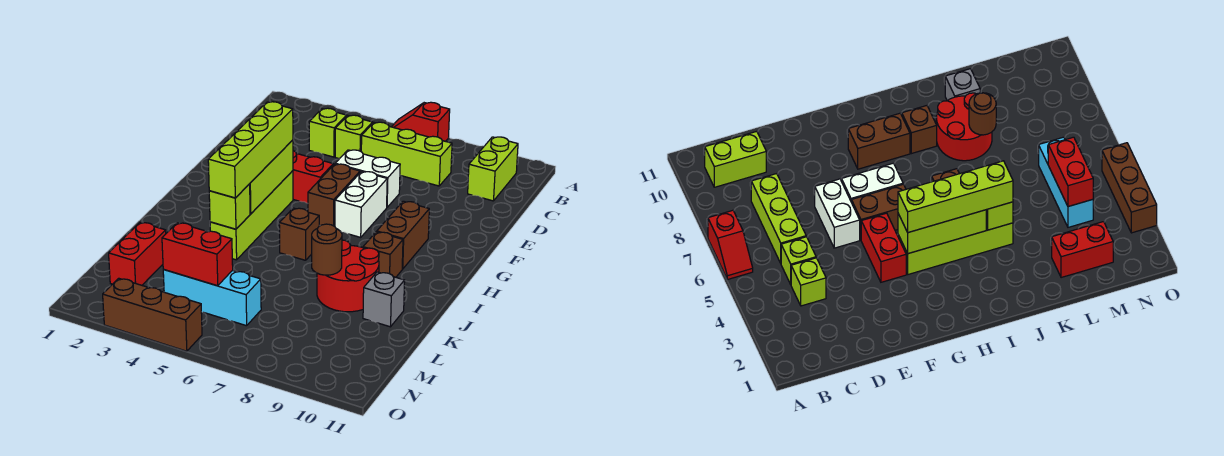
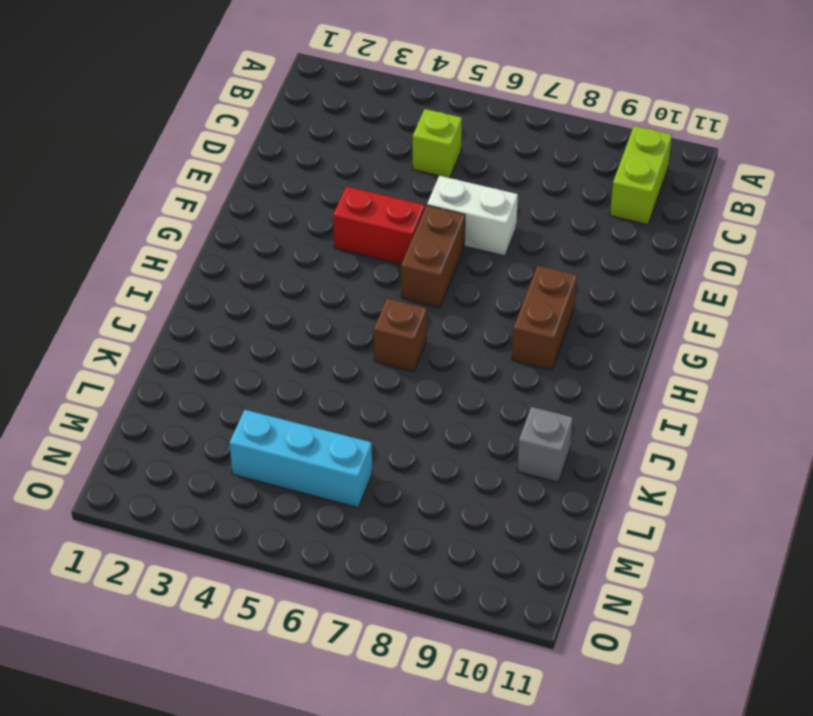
none -> red slope A6:A7 level 1 top 7
none -> lime brick C4 level 1
none -> lime brick C6:C8 level 1

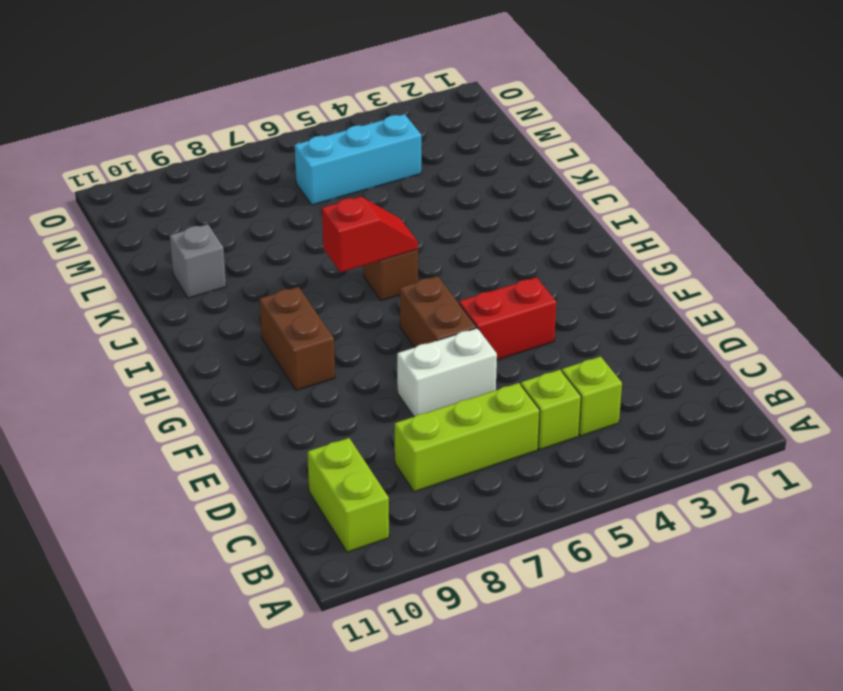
red slope I6:I7 level 2 top 7 -> red slope A6:A7 level 1 top 7
none -> white brick F7:G7 level 1
none -> lime brick G4:J4 level 1
none -> brown brick I9 level 1

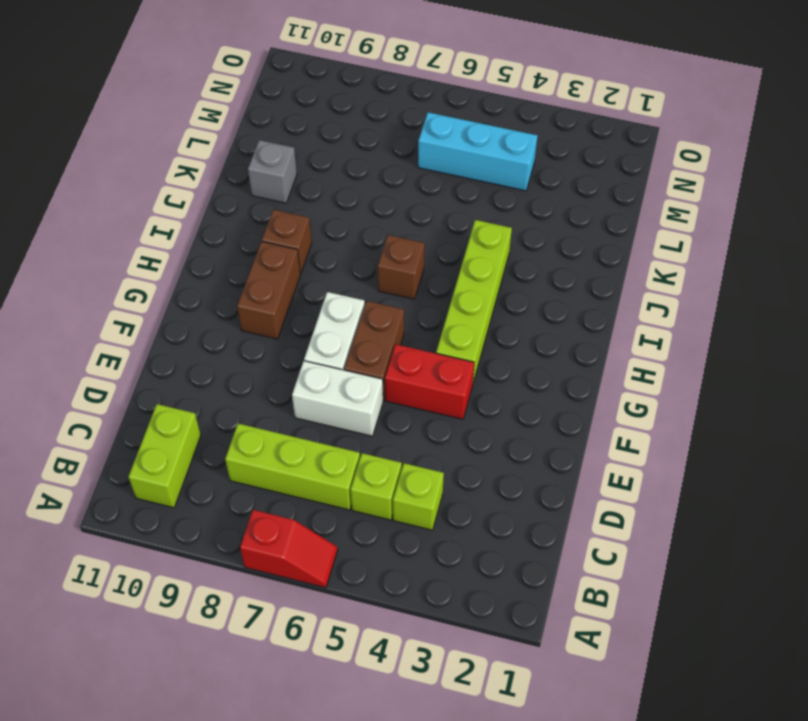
none -> red round brick J8:K9 level 1
none -> red brick L2:M2 level 1
none -> brown brick O3:O5 level 1

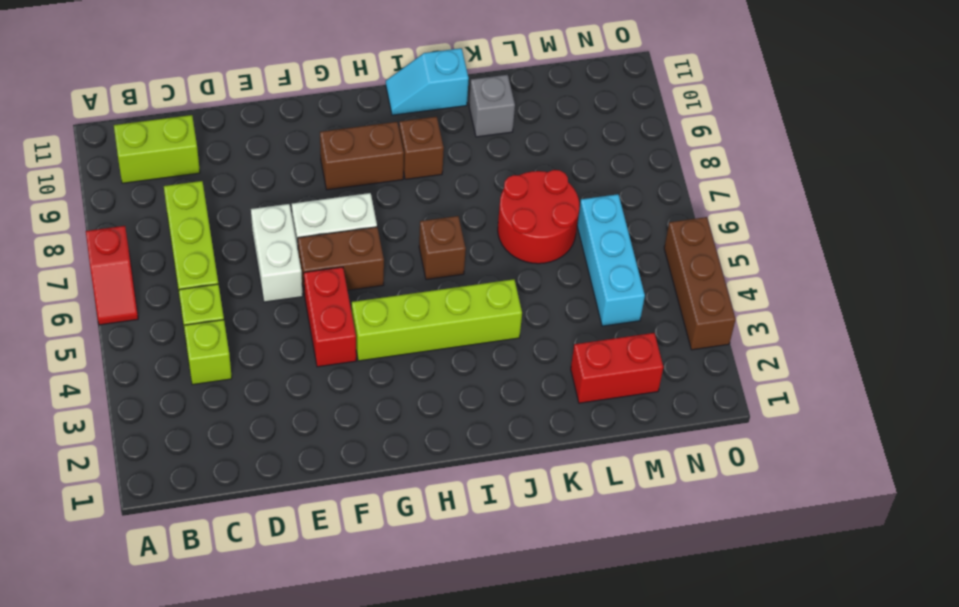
cyan slope I11:J11 level 1 top J -> none
red round brick K6:L7 level 1 -> red round brick J8:K9 level 1
none -> lime brick G4:I4 level 2
none -> lime brick J4 level 2
none -> brown round brick K8 level 2

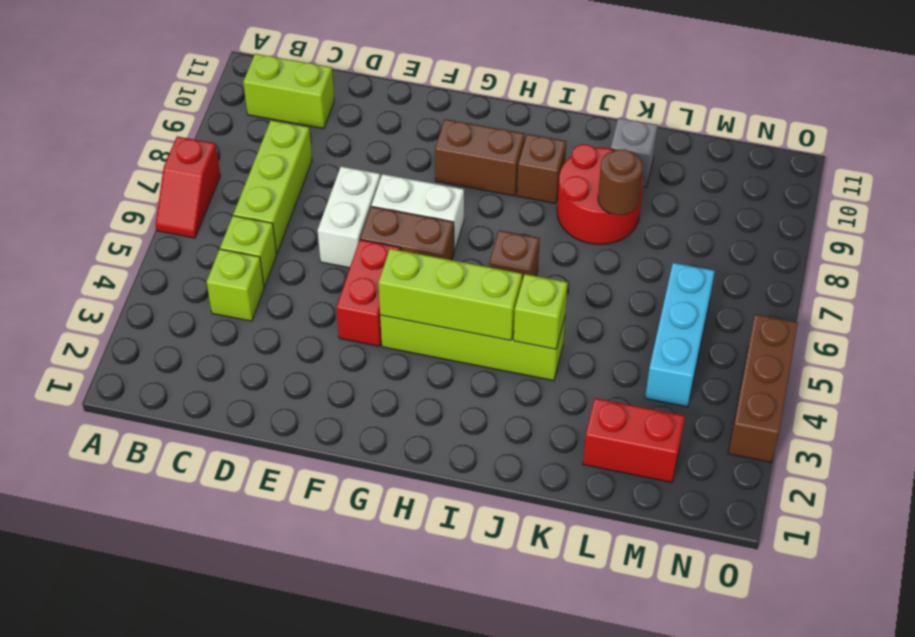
none -> red brick M4:M5 level 2
none -> lime brick G4:J4 level 3

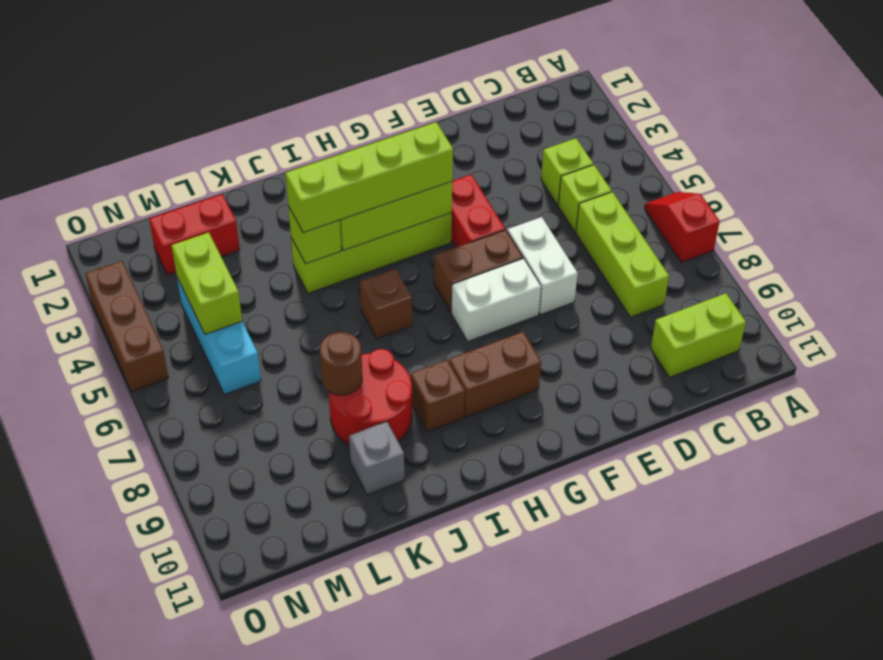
lime brick M4:M5 level 2 -> red brick M4:M5 level 2

